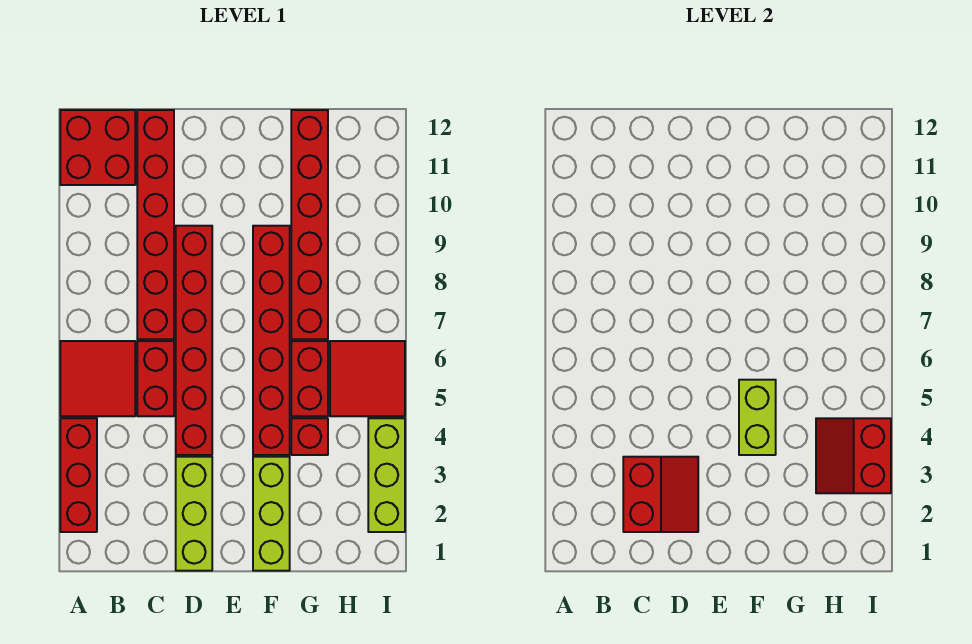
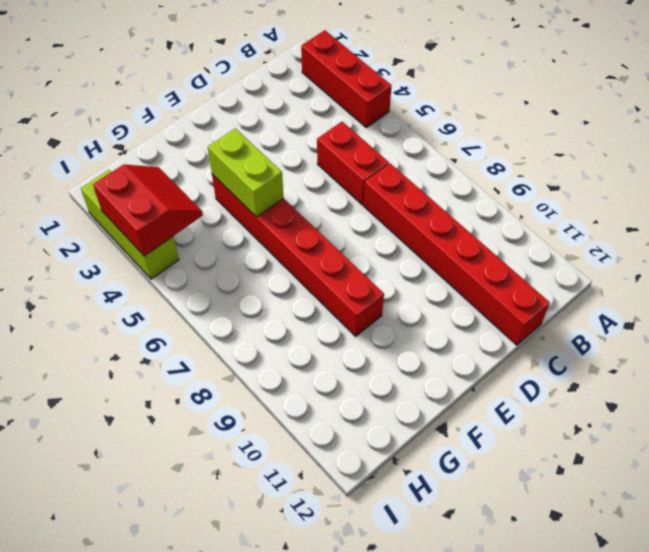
none -> red tile A5:B6 level 1
none -> red brick A11:B12 level 1
none -> lime brick D1:D3 level 1

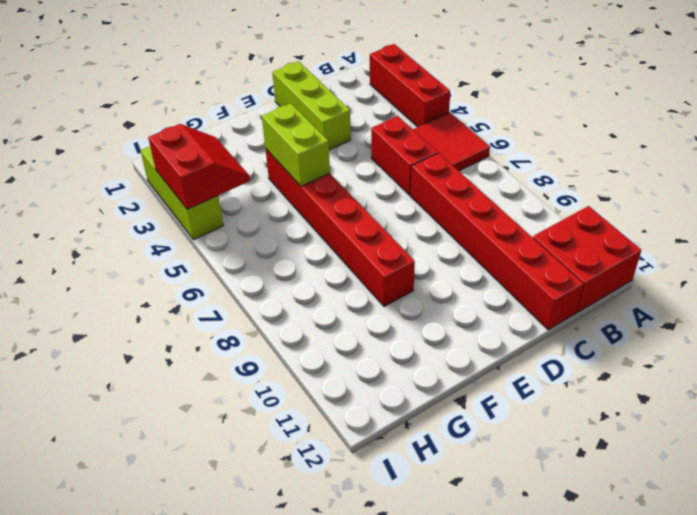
none -> red brick D4:D9 level 1
none -> lime brick F1:F3 level 1
none -> red brick G4 level 1

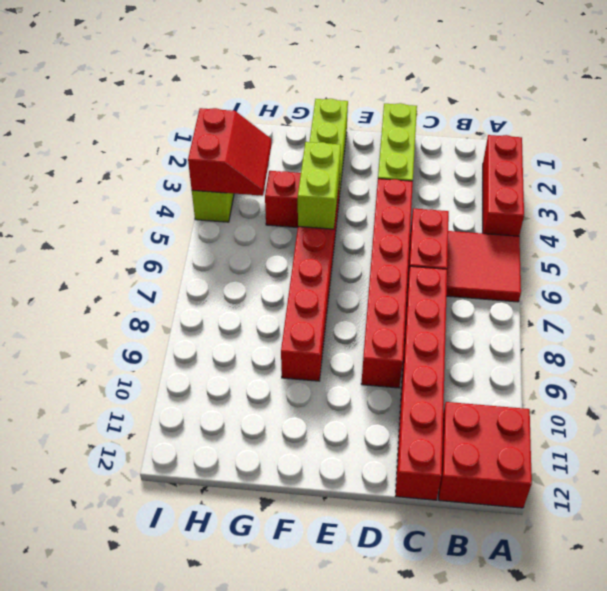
none -> red brick G5:G6 level 1
none -> red brick G7:G12 level 1
none -> red tile H5:I6 level 1

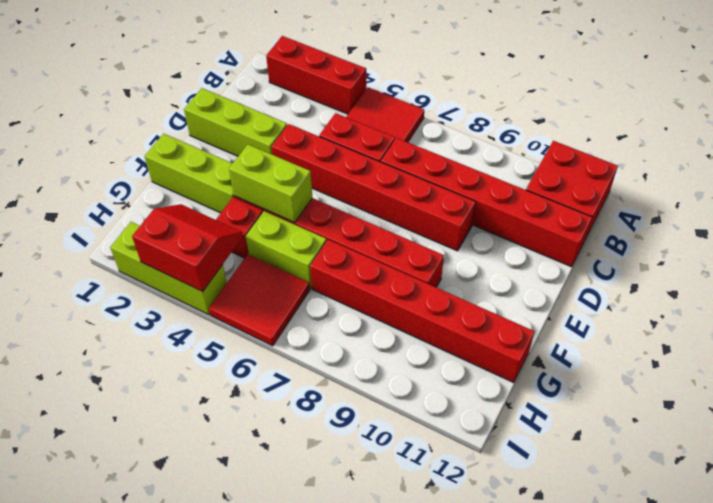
lime brick G5:G6 level 1 -> red brick G5:G6 level 1
none -> red slope C2:D3 level 2 top C

